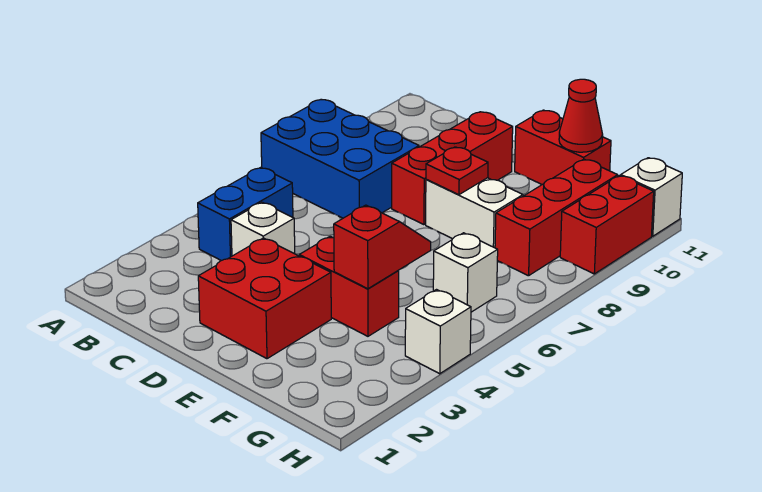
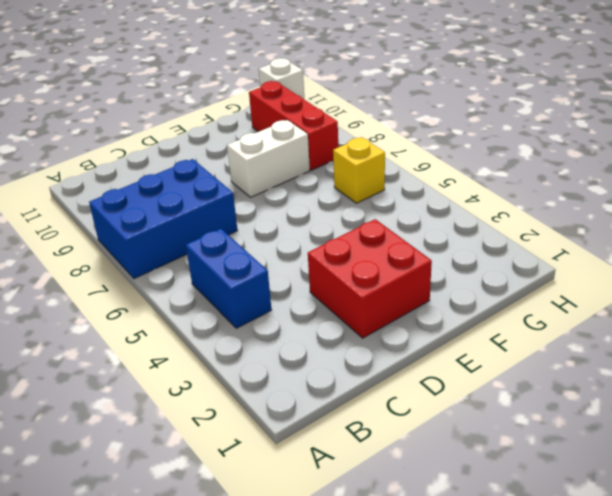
yellow brick G6 level 1 -> white brick G6 level 1
none -> white brick C4 level 1
none -> red brick D8:D10 level 1
none -> red brick E4:F4 level 1

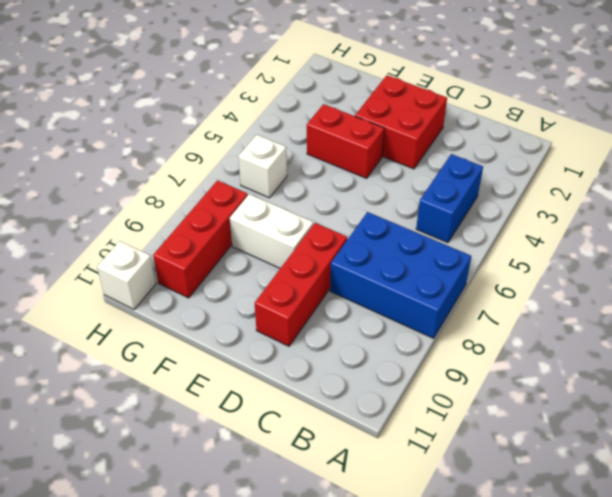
none -> white brick C4 level 1
none -> red brick E11:F11 level 1
none -> white brick H4 level 1

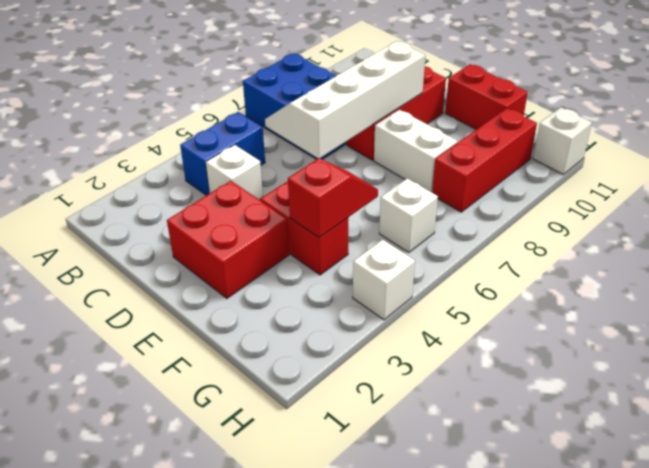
white slope C6:D9 level 2 top D -> none
none -> red brick H9:H10 level 1
none -> red plate E8 level 2
none -> red cone F11 level 2

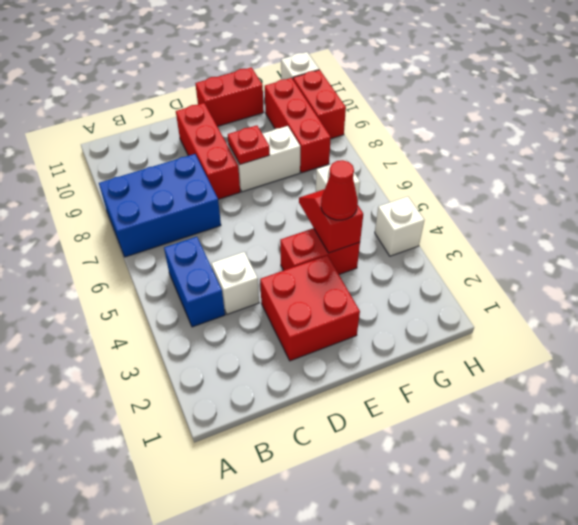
red cone F4 level 3 -> red cone F11 level 2

